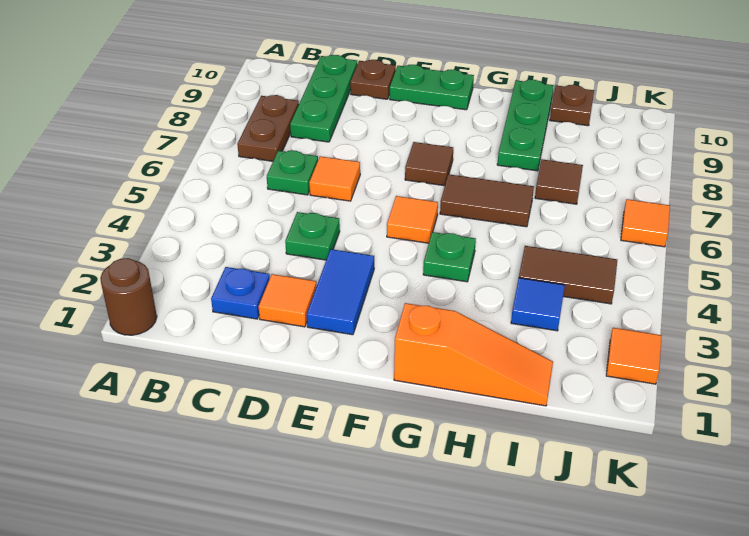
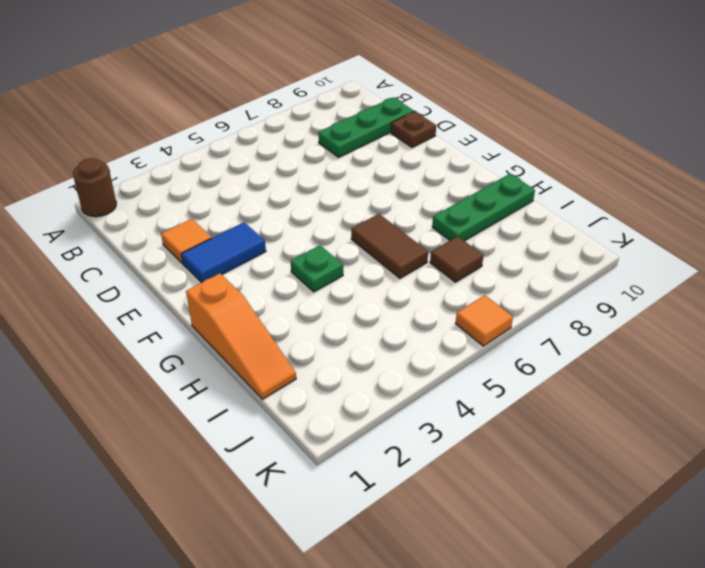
none -> brown plate B7:B8 level 1
none -> blue plate C2 level 1
none -> green plate C6 level 1

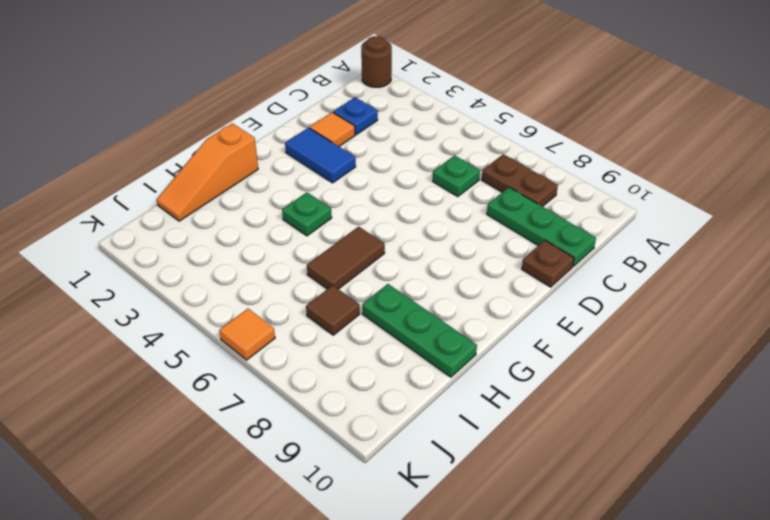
none -> green plate D4 level 1
none -> orange tile D6 level 1
none -> green plate E10:F10 level 1

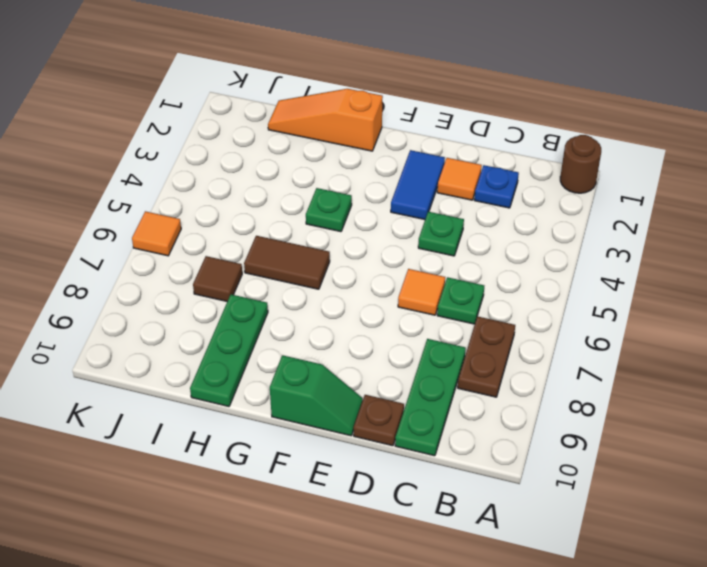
green slope E10:F10 level 1 top F -> green plate E10:F10 level 1
none -> orange tile F5 level 1
none -> brown tile F7 level 1
none -> blue tile I3 level 1

